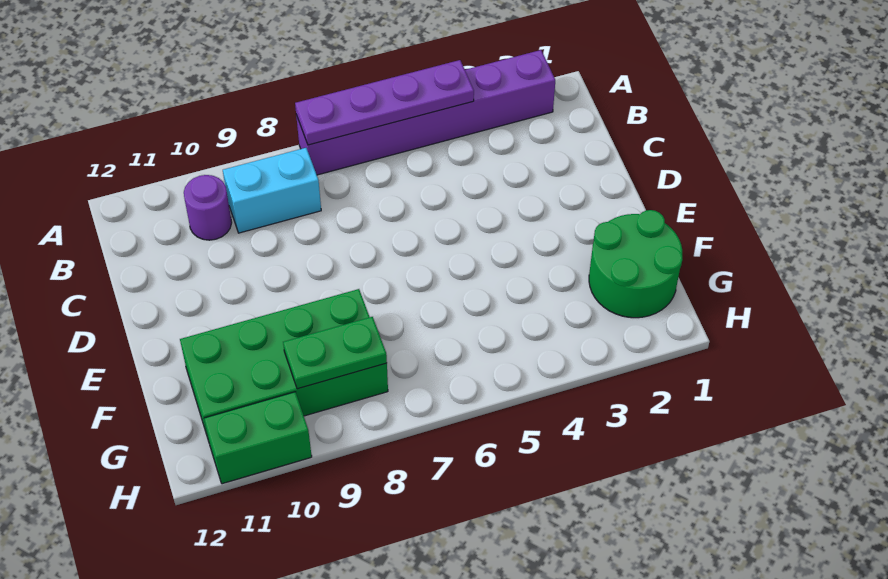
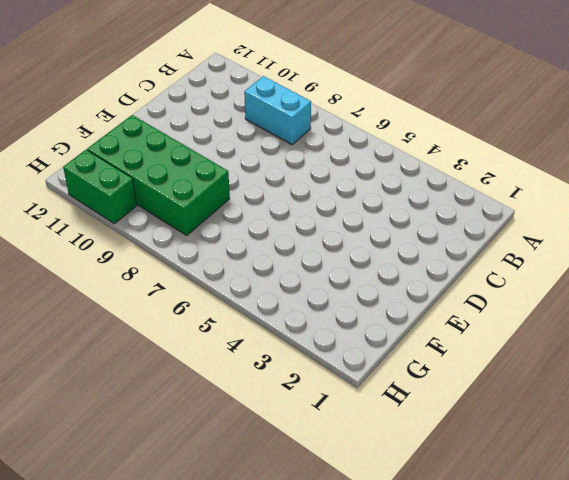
none -> purple brick A2:A7 level 1
none -> purple round brick B10 level 1

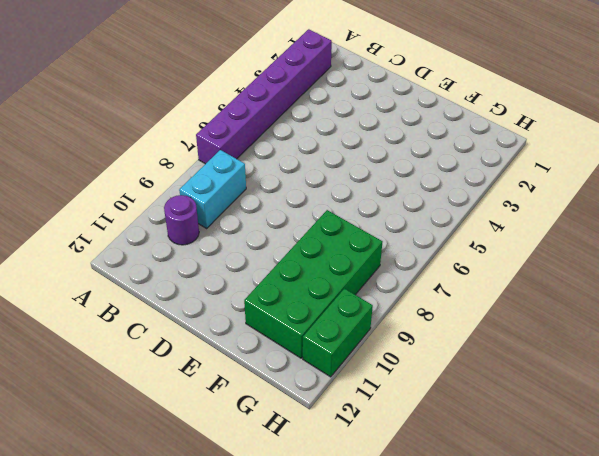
none -> green round brick F1:G2 level 1
none -> purple plate A4:A7 level 2

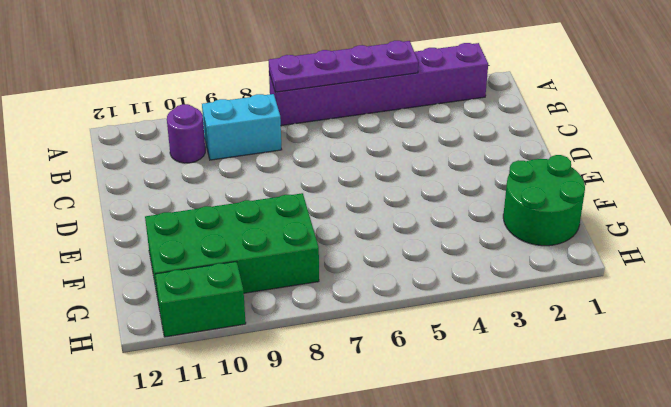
none -> green plate G8:G9 level 2

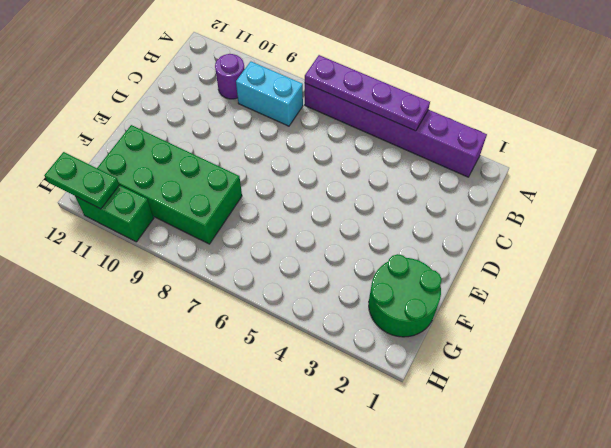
green plate H11:H12 level 2 -> green plate G8:G9 level 2

